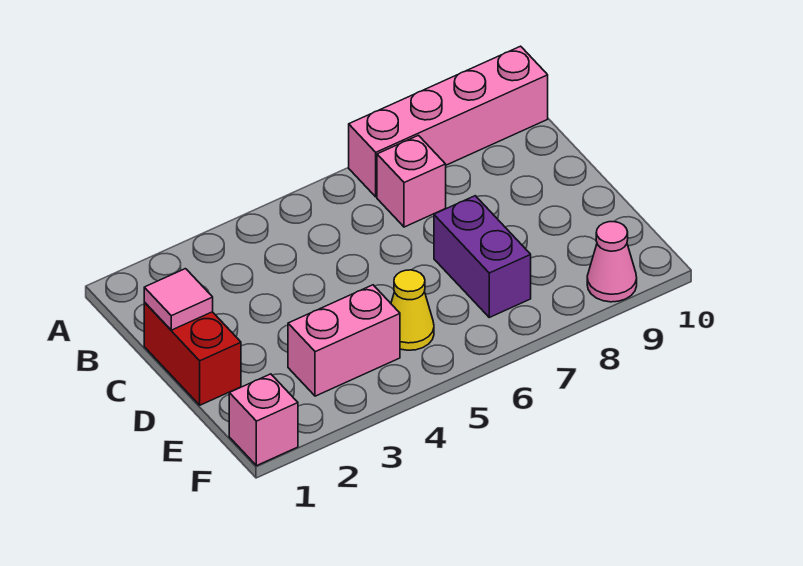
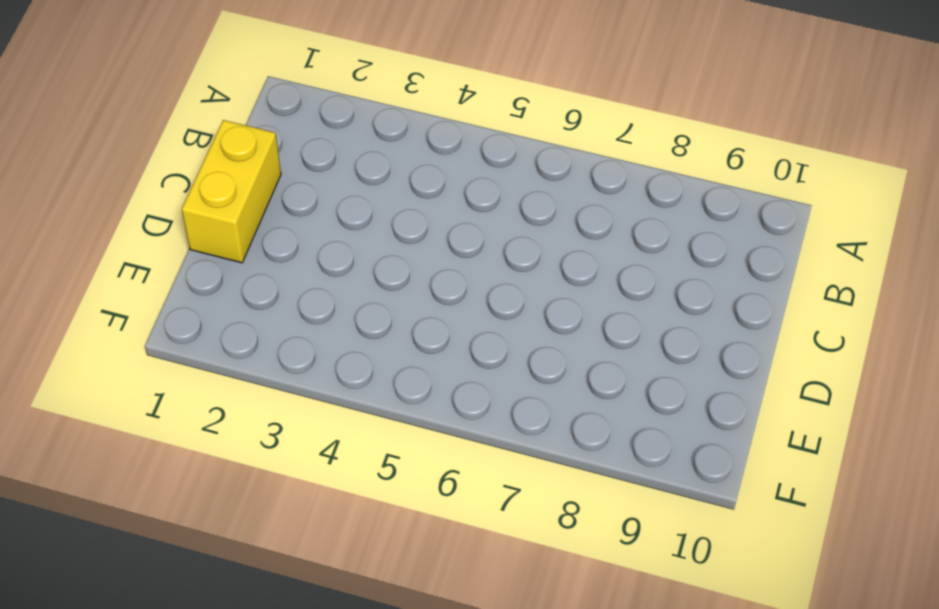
yellow brick C1:D1 level 1 -> red brick C1:D1 level 1
none -> pink brick A7:A10 level 1
none -> pink brick B7 level 1

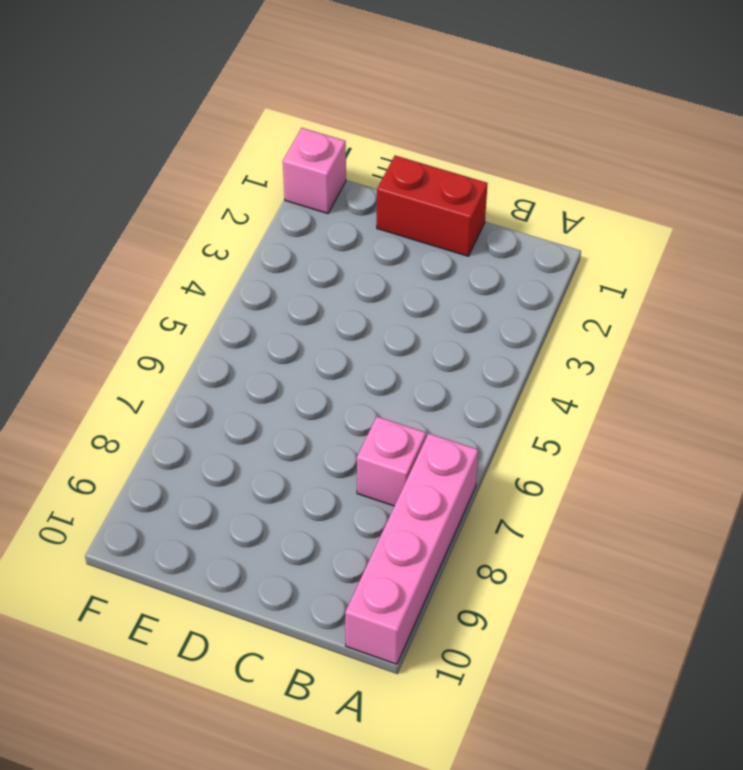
none -> purple brick D7:E7 level 1
none -> pink brick E3:E4 level 1

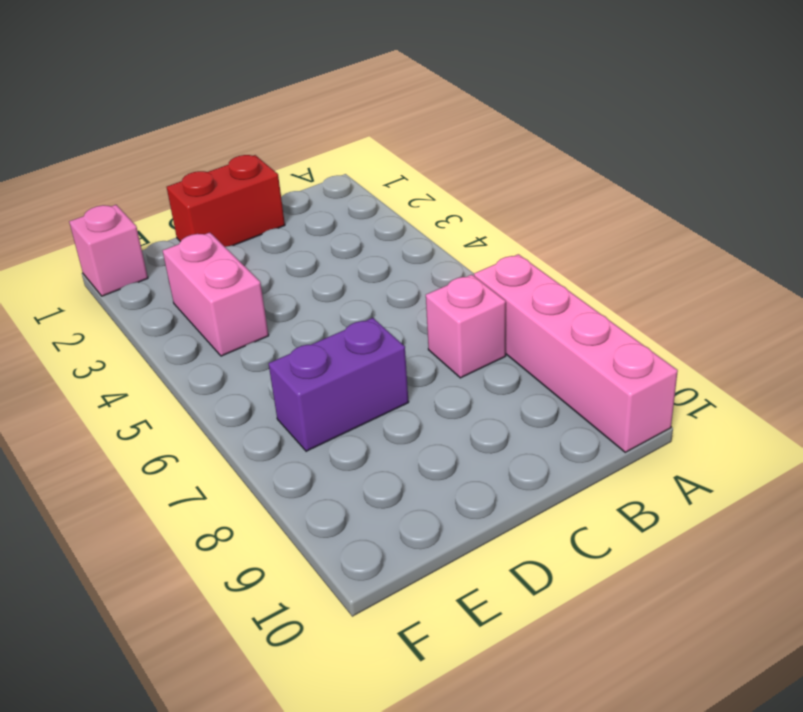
none -> yellow cone E5 level 1
none -> pink cone F9 level 1

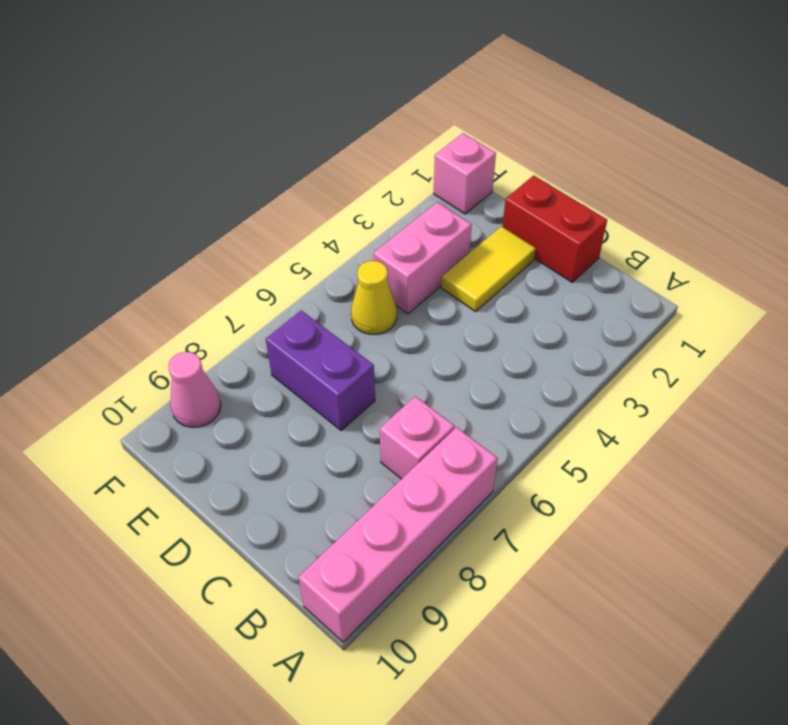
yellow tile D2:D3 level 1 -> none
none -> pink tile C1 level 2

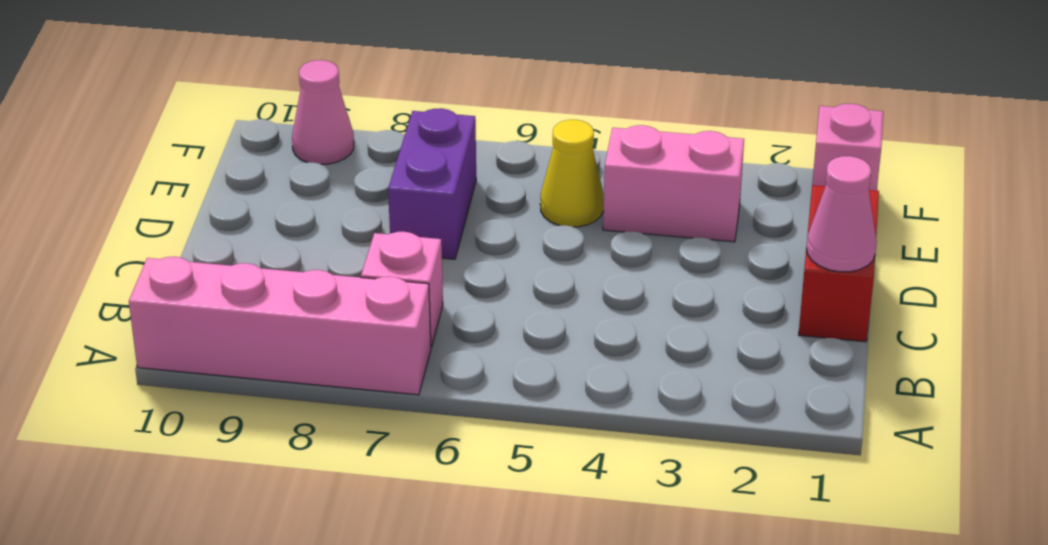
pink cone C1 level 2 -> pink tile C1 level 2

